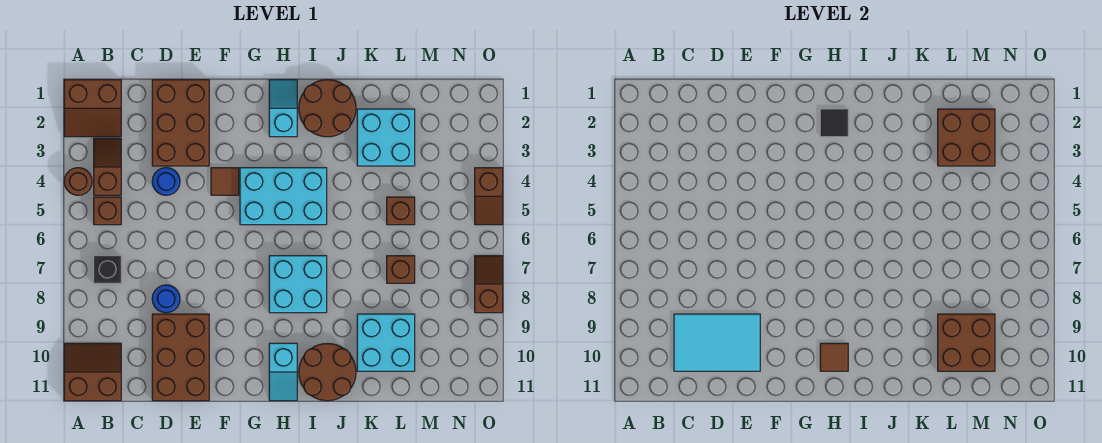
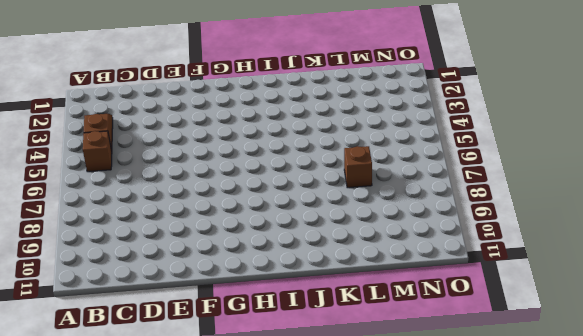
none -> brown slope A1:B2 level 1 top 1
none -> brown round brick A4 level 1
none -> brown slope A10:B11 level 1 top 11

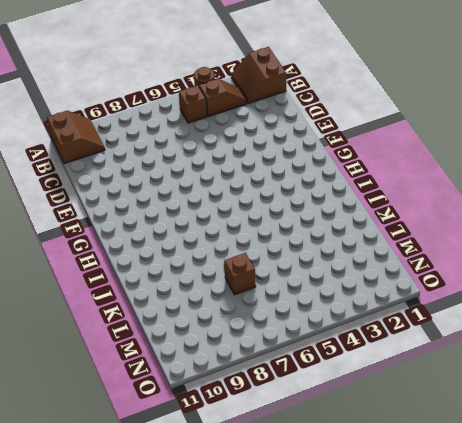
none -> black brick B7 level 1
none -> brown brick D1:E3 level 1
none -> blue round brick D4 level 1

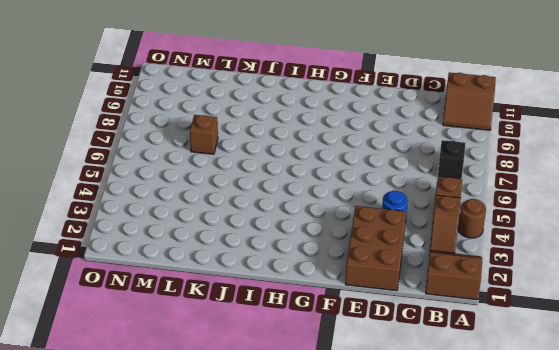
none -> blue round brick D8 level 1
none -> brown brick D9:E11 level 1
none -> brown tile F4 level 1

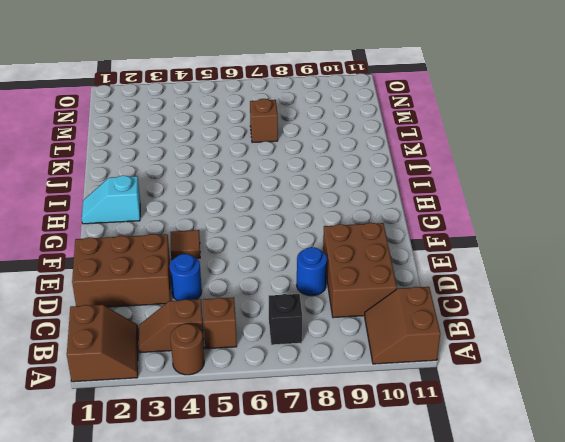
brown brick C9:E10 level 1 -> brown brick D9:E11 level 1
none -> cyan brick G4:I5 level 1
none -> cyan brick H7:I8 level 1
none -> cyan slope H10:H11 level 1 top 10

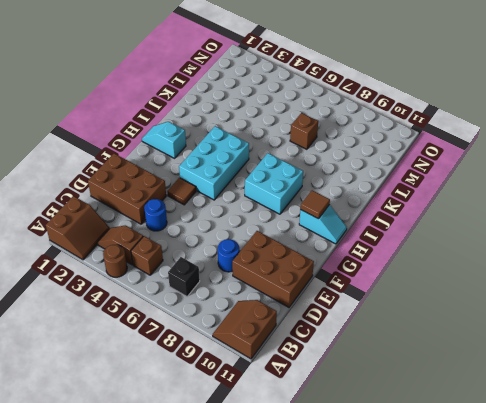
none -> brown round brick I1:J2 level 1
none -> brown round brick I10:J11 level 1
none -> cyan brick K2:L3 level 1

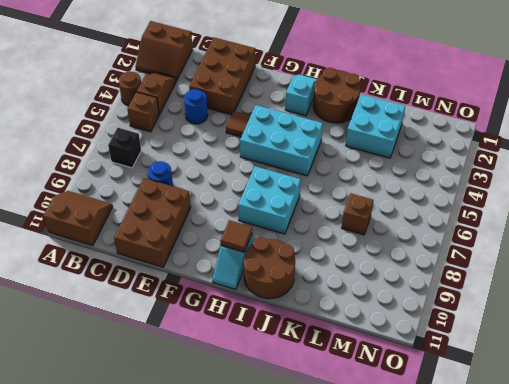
none -> cyan brick K9:L10 level 1
none -> brown brick L5 level 1
none -> brown slope O4:O5 level 1 top 4

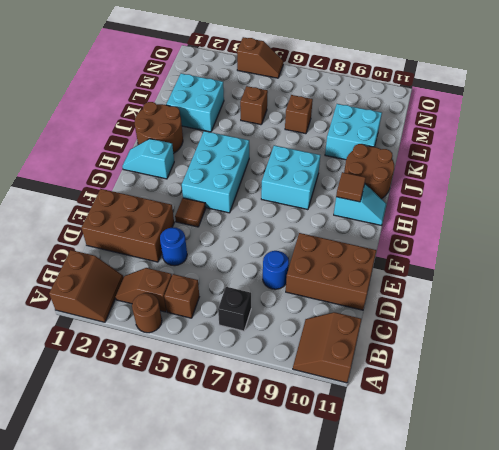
none -> brown slope O7:O8 level 1 top 8
none -> cyan tile C9:E10 level 2
none -> black tile H2 level 2

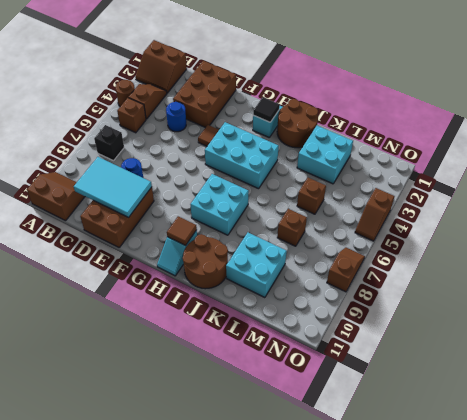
none -> brown brick L2:M3 level 2
none -> brown brick L9:M10 level 2

